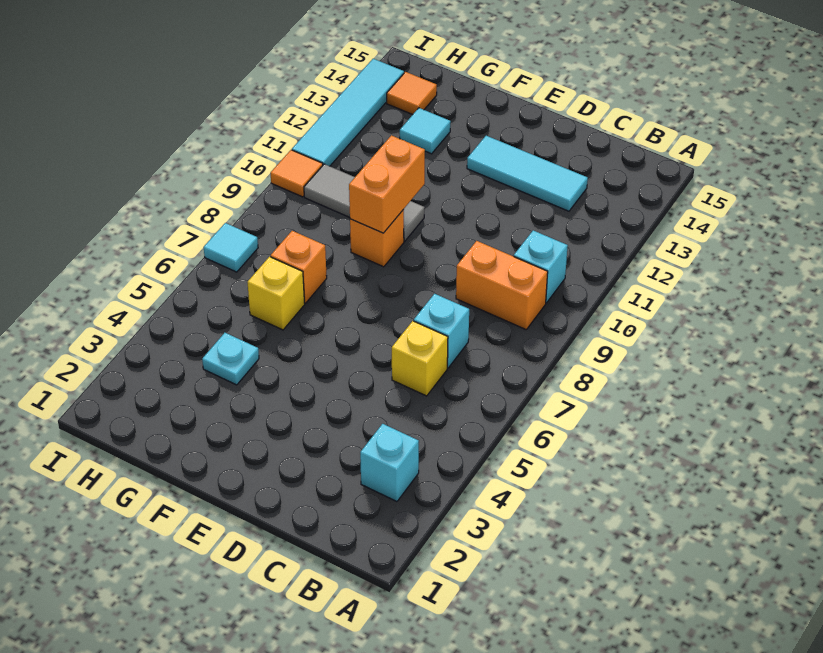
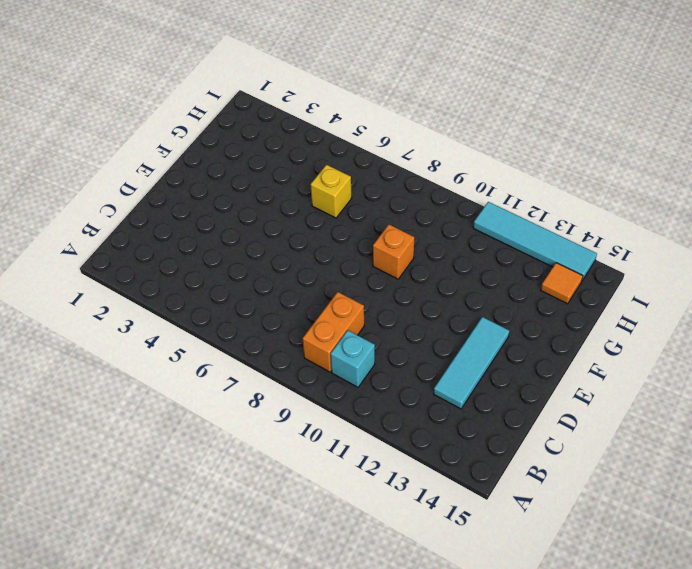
none -> cyan brick B3 level 1
none -> yellow brick C6 level 1
none -> cyan brick C7 level 1

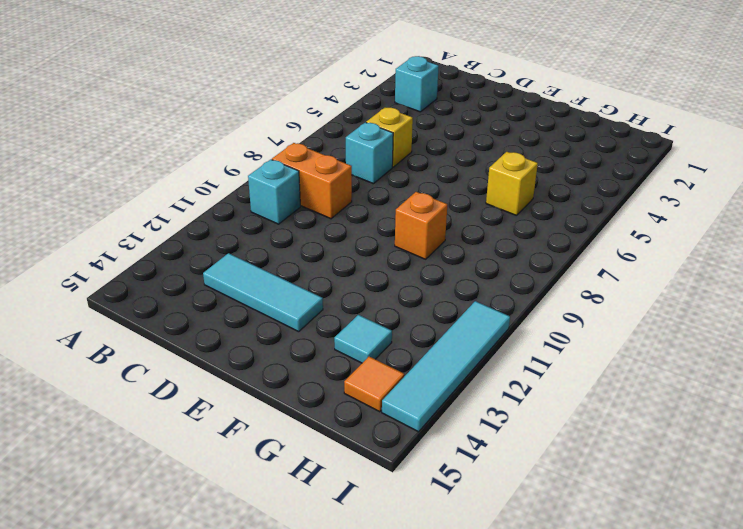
none -> grey tile F10:H10 level 1
none -> cyan plate G4 level 1
none -> orange brick G7 level 1

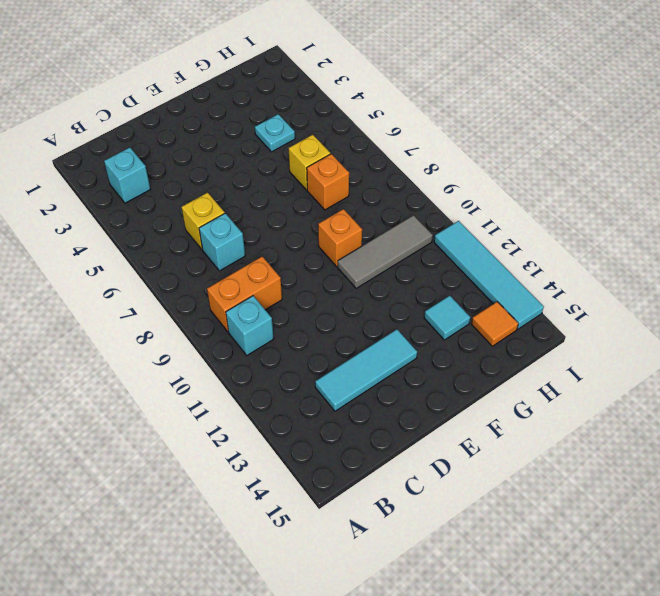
none -> cyan tile I7 level 1
none -> orange tile I10 level 1
none -> orange brick F9:F10 level 2

